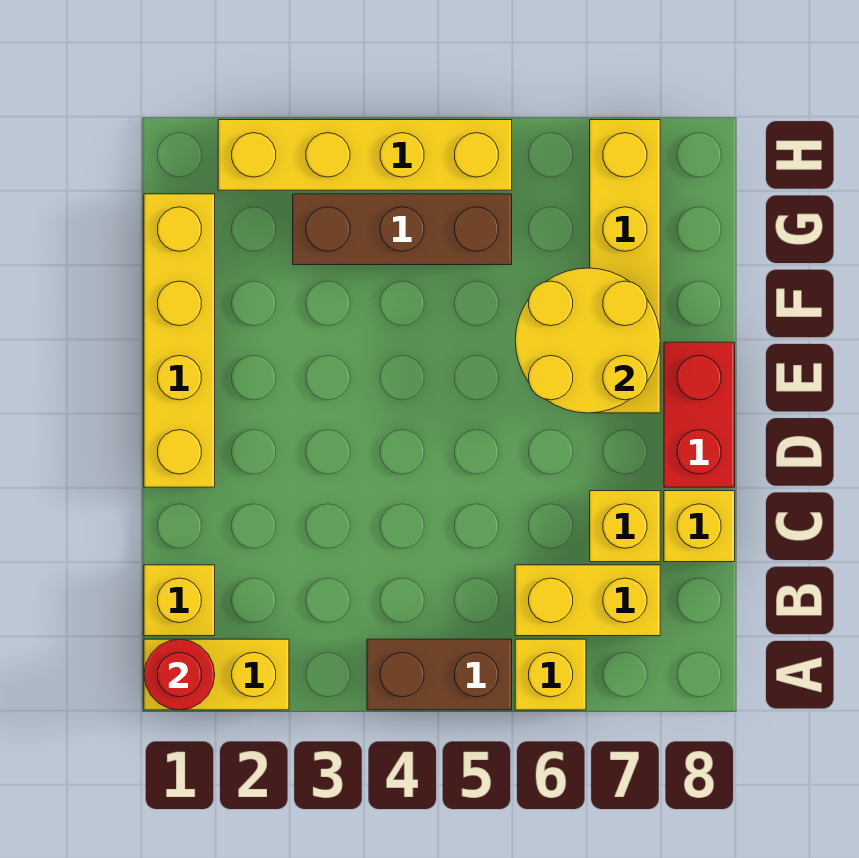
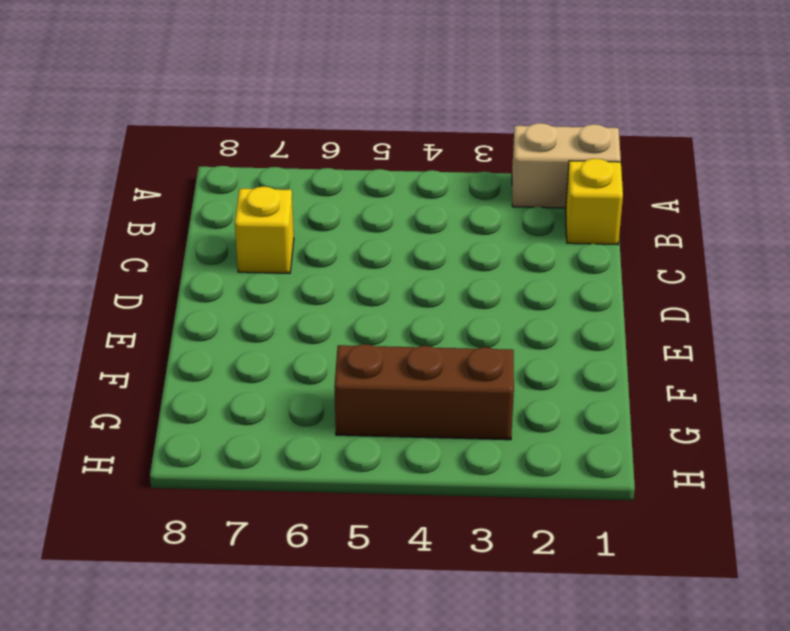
tan brick A1:A2 level 1 -> yellow brick A1:A2 level 1
none -> brown brick A4:A5 level 1
none -> yellow brick A6 level 1
none -> yellow brick B6:B7 level 1

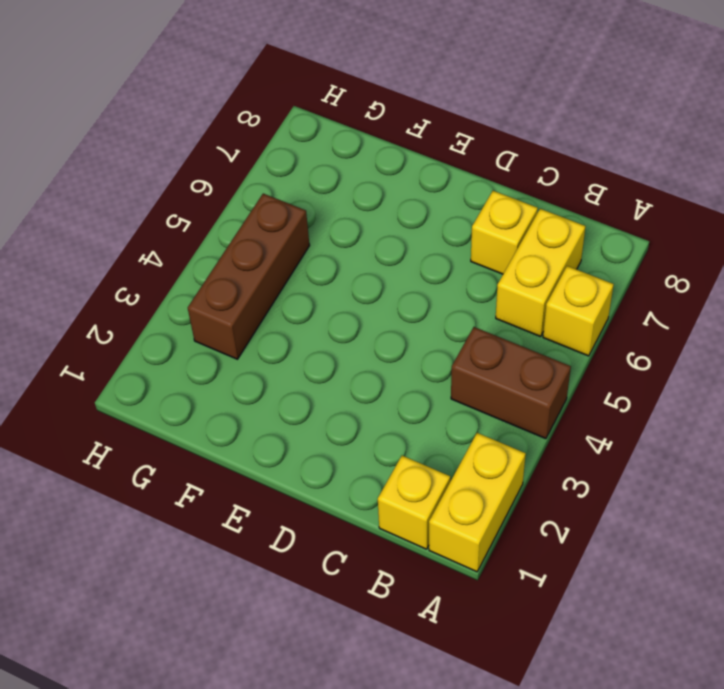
brown brick A4:B4 level 1 -> brown brick A4:A5 level 1
none -> yellow brick C8 level 1
none -> yellow brick D1:G1 level 1
none -> red brick D8:E8 level 1

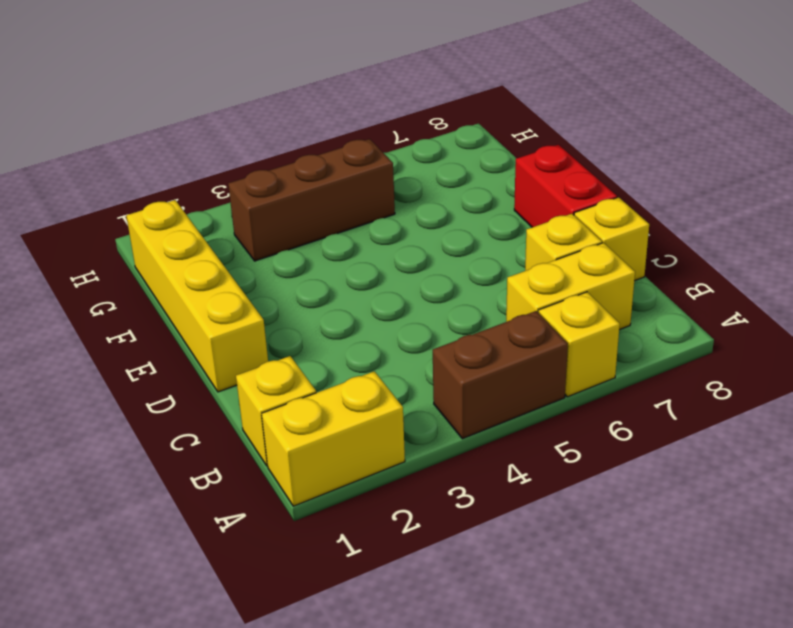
none -> yellow brick E7:H7 level 1
none -> yellow brick H2:H5 level 1
none -> red round brick A1 level 2

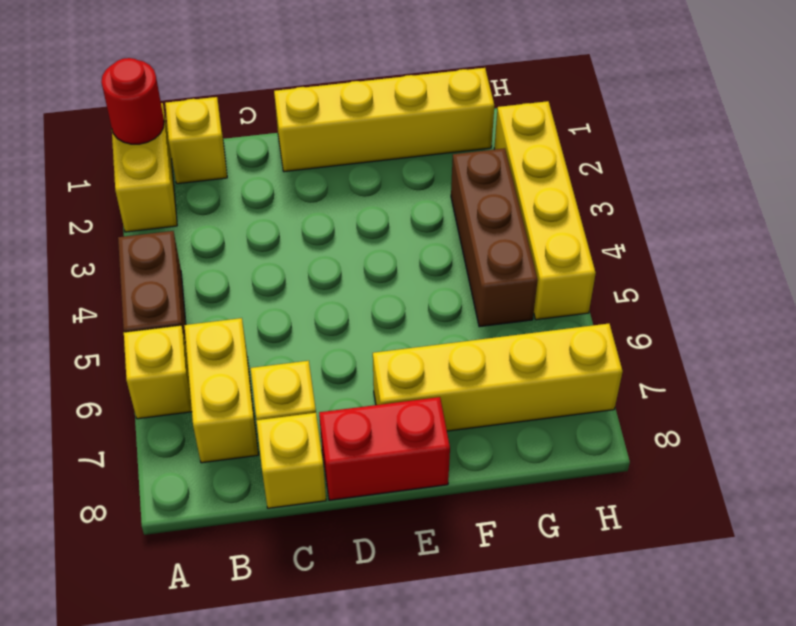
none -> yellow round brick E6:F7 level 2

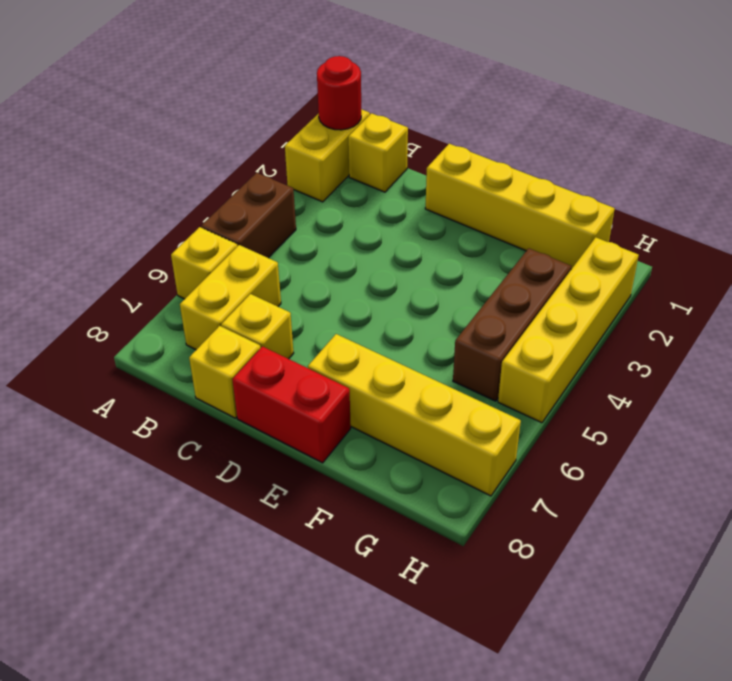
none -> yellow round brick E6:F7 level 2

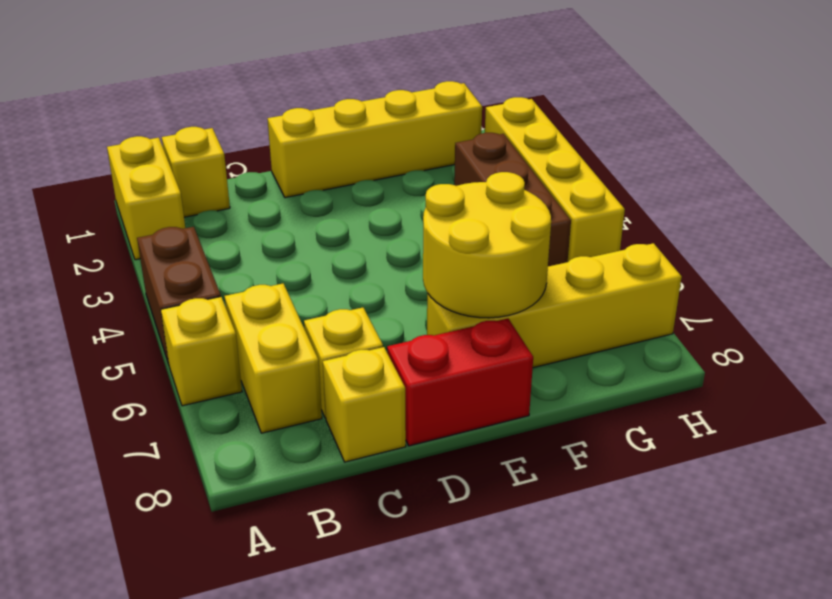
none -> red round brick A1 level 2

